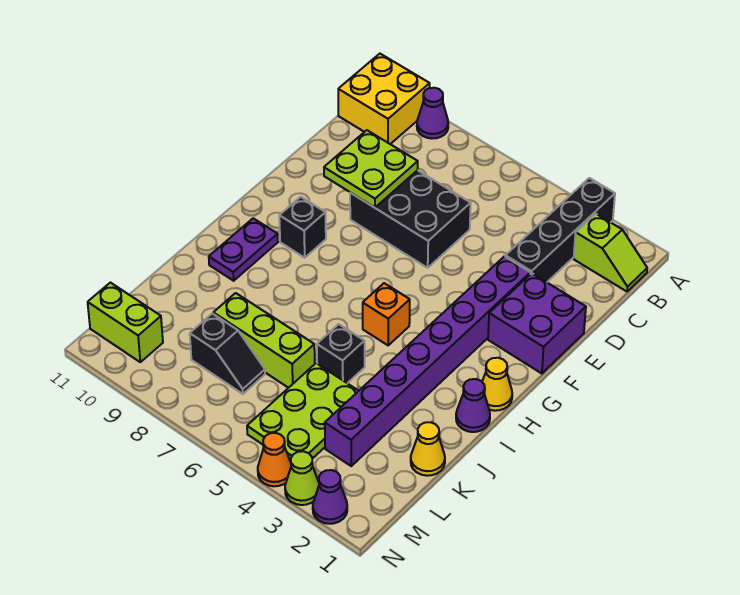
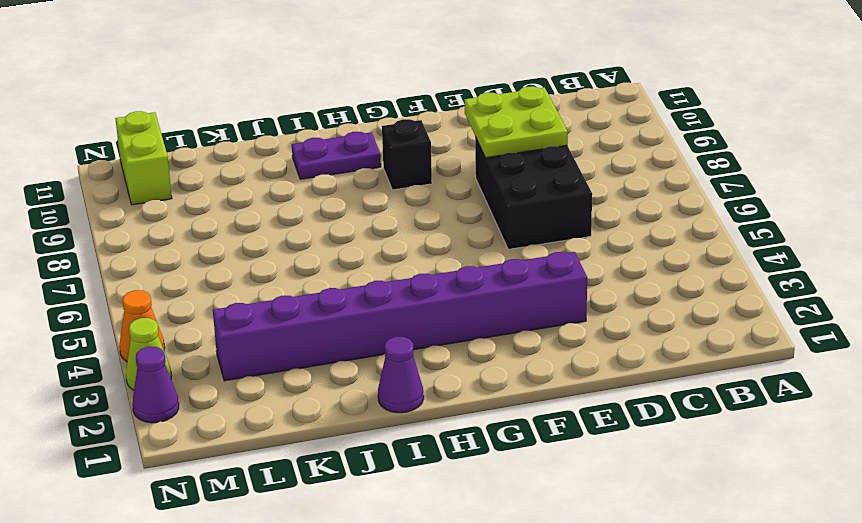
none -> black brick A3:D3 level 1
none -> purple cone A9 level 1
none -> yellow brick A10:B11 level 1

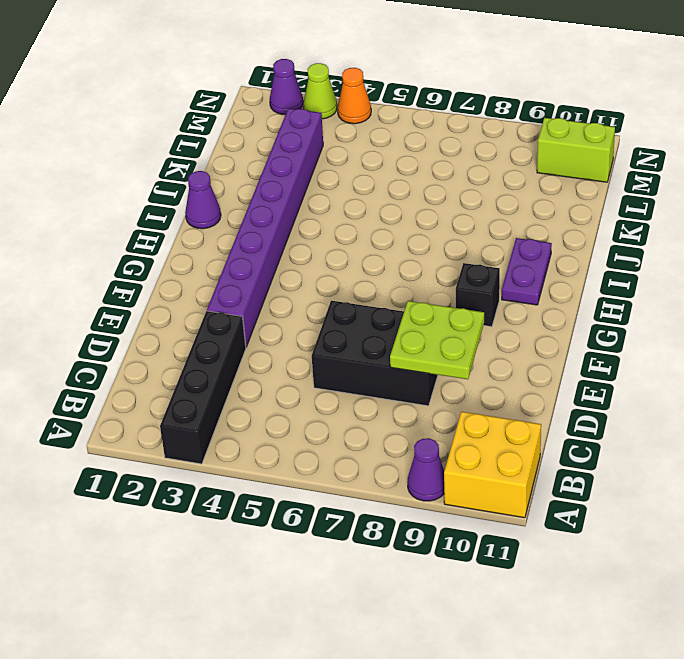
none -> lime slope B1:B2 level 1 top 2
none -> purple brick E1:F2 level 1
none -> yellow cone H1 level 1

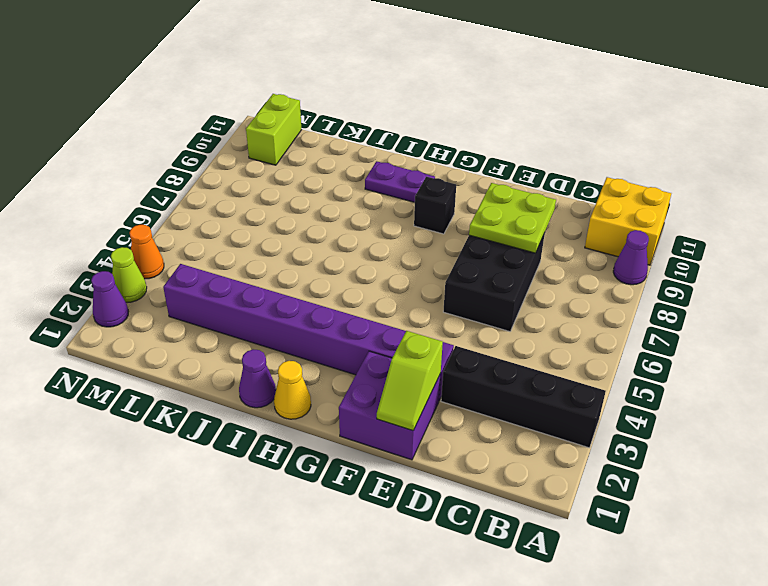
lime slope E1:E2 level 2 top 2 -> lime slope B1:B2 level 1 top 2
none -> orange brick H5 level 1
none -> black brick J5 level 1
none -> yellow cone K1 level 1

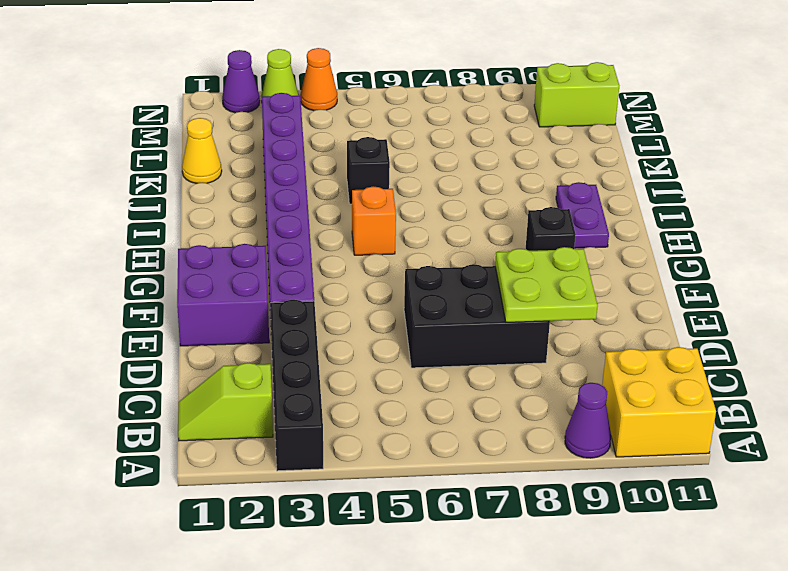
none -> yellow cone H1 level 1
none -> purple cone I1 level 1
none -> lime plate K4:M5 level 1

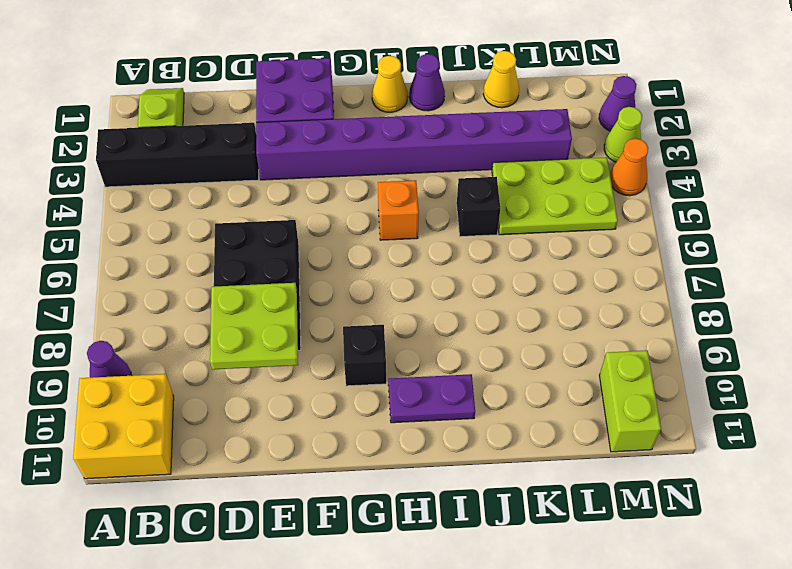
none -> lime brick K6:K8 level 1
none -> black slope L7:L8 level 1 top 8

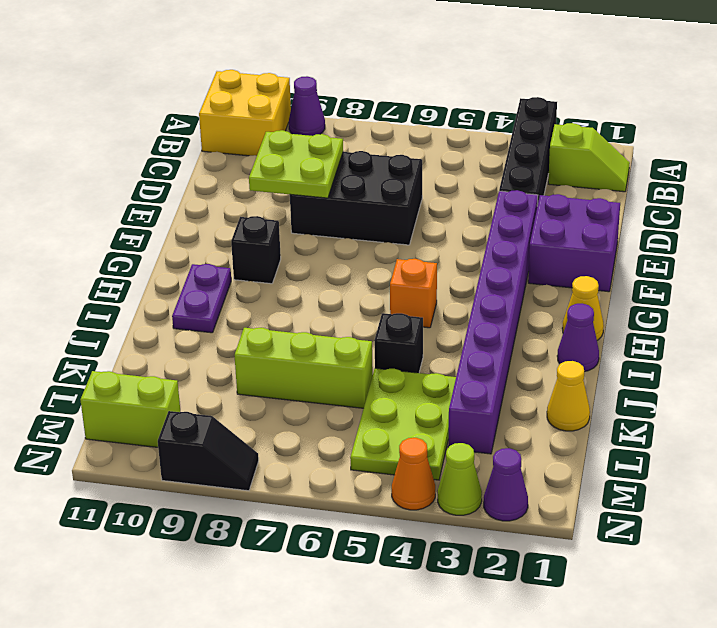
black slope N8:N9 level 1 top 9 -> black slope L7:L8 level 1 top 8

